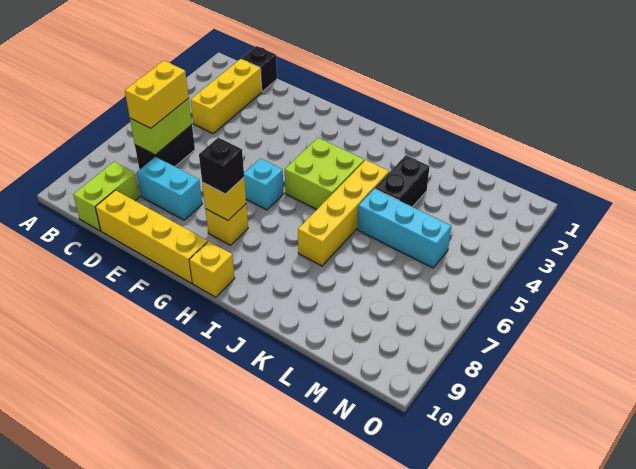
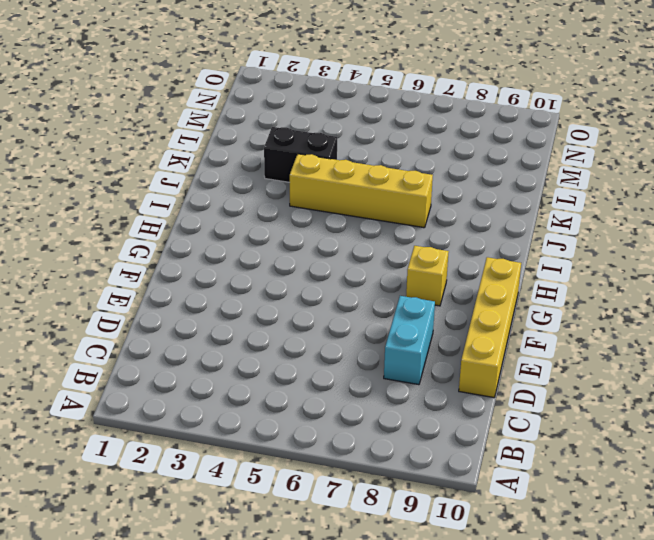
none -> black brick C1 level 1
none -> yellow brick C2:C4 level 1
none -> black brick C6:C7 level 1

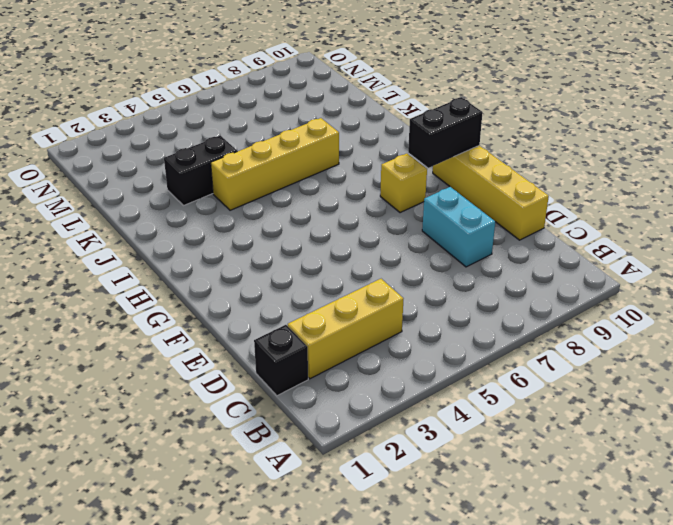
black brick G9:G10 level 2 -> black brick C6:C7 level 1
none -> lime brick C9:C10 level 1
none -> cyan brick G6 level 1
none -> lime brick H4:I5 level 1

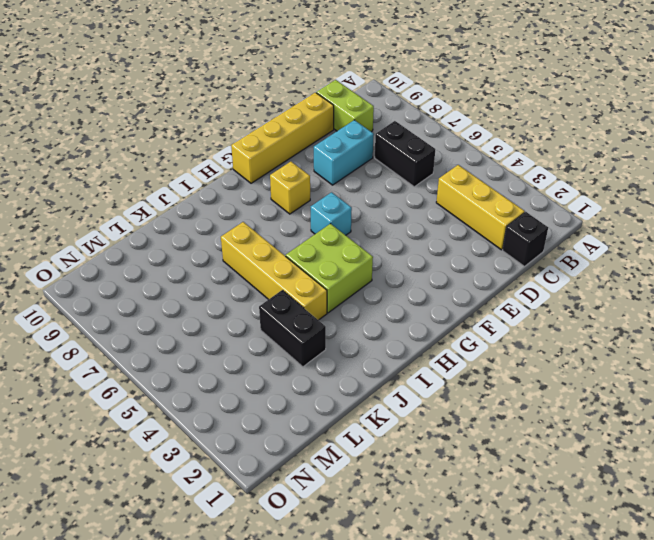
none -> yellow brick H10 level 1
none -> cyan brick K5:M5 level 1
none -> lime brick C6:C7 level 2

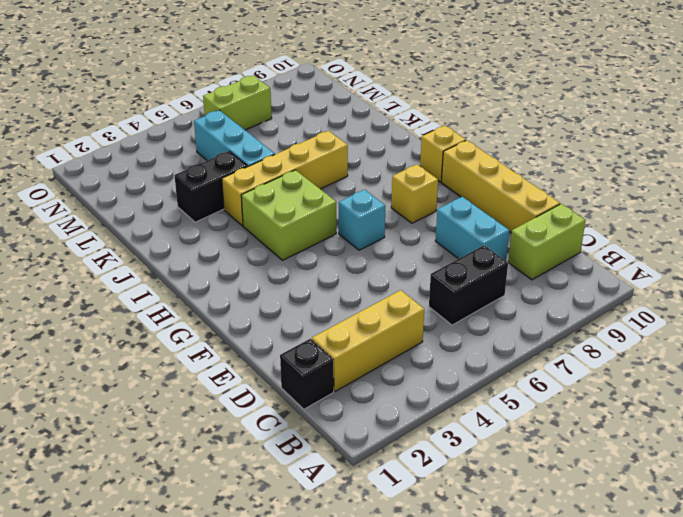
lime brick N6:N7 level 1 -> lime brick C6:C7 level 2
none -> yellow brick G8 level 2
none -> yellow brick C6:C7 level 3
none -> black brick G8 level 3

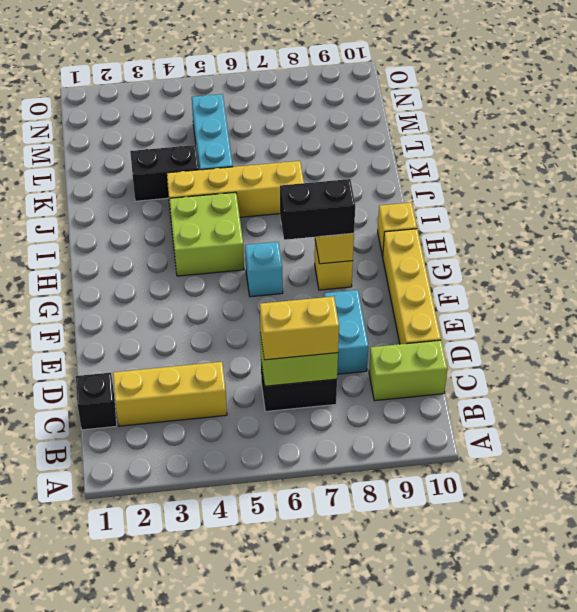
black brick G7:G8 level 3 -> black brick G8 level 3

